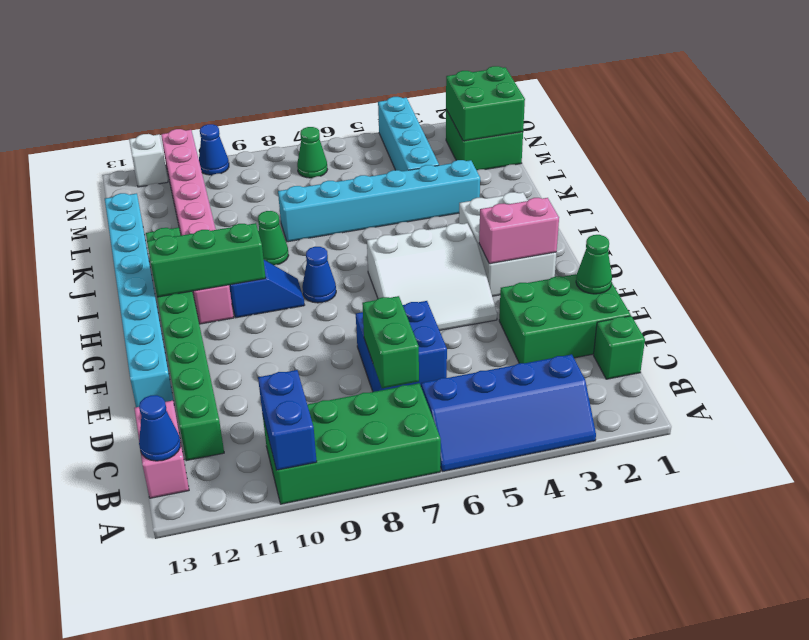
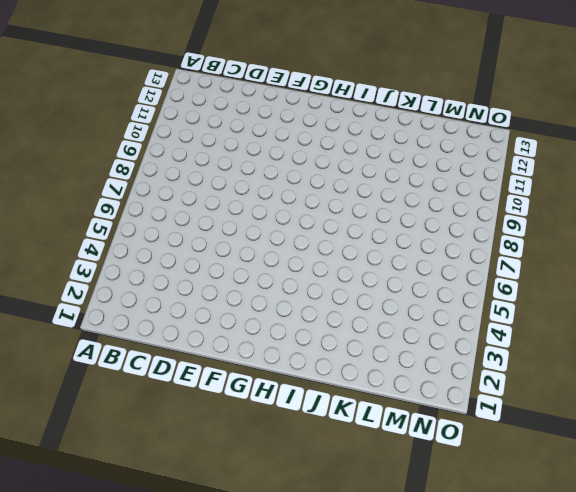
none -> blue slope A3:B6 level 1 top B
none -> green brick A7:B10 level 1
none -> pink brick B13:C13 level 1

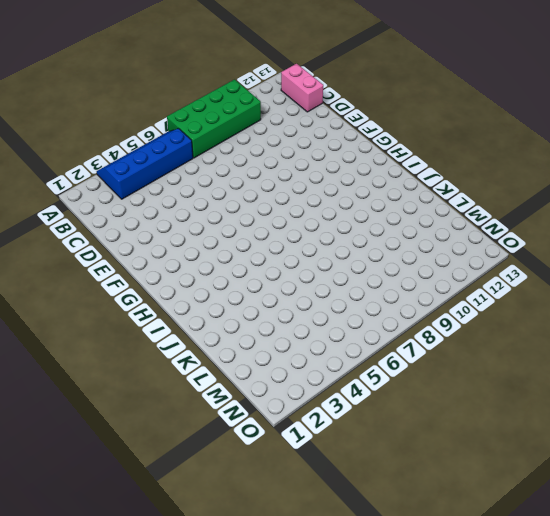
none -> green brick C1 level 1
none -> green brick C12:J12 level 1
none -> green brick D1:E3 level 1

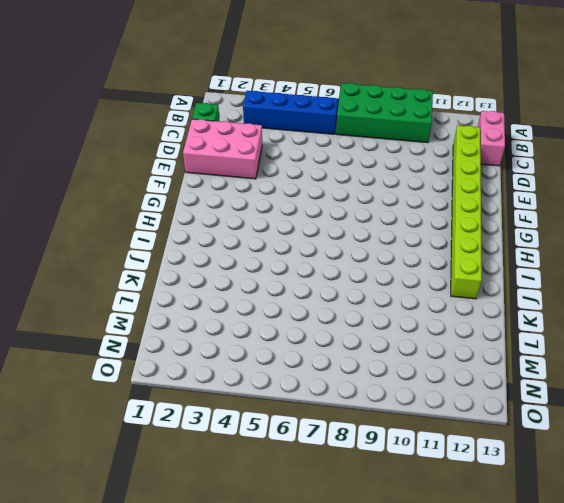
lime brick C12:J12 level 1 -> green brick C12:J12 level 1
pink brick D1:E3 level 1 -> green brick D1:E3 level 1
none -> blue brick D6:E7 level 1
none -> cyan brick E13:L13 level 1
none -> white slope F4:H6 level 1 top H

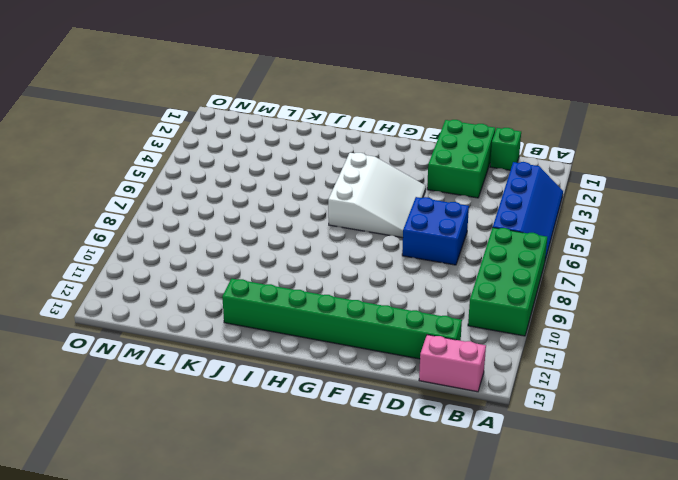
none -> cyan brick E13:L13 level 1
none -> white brick G2:I3 level 1
none -> blue cone H8 level 1

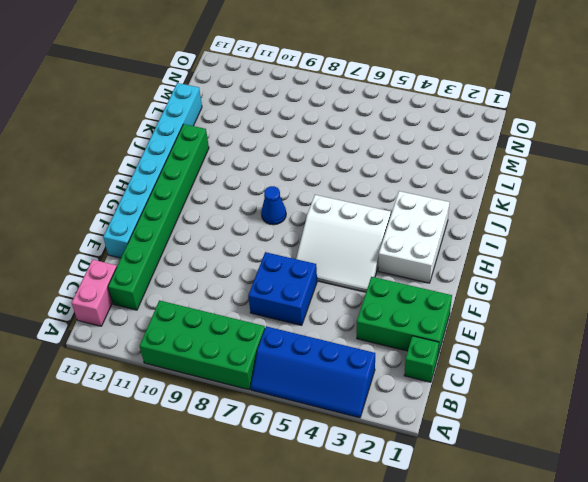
none -> blue slope H9:H10 level 1 top 10
none -> pink brick H11:O11 level 1
none -> green cone J9 level 1

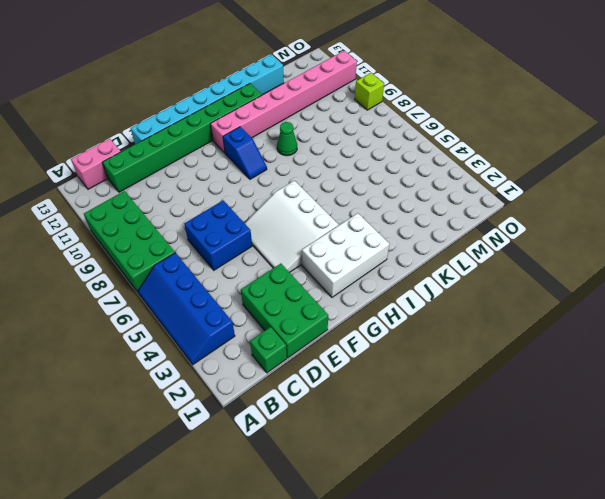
lime brick O9 level 1 -> none
none -> blue cone H8 level 1
none -> cyan brick K3:K8 level 1
none -> cyan brick L4:O4 level 1

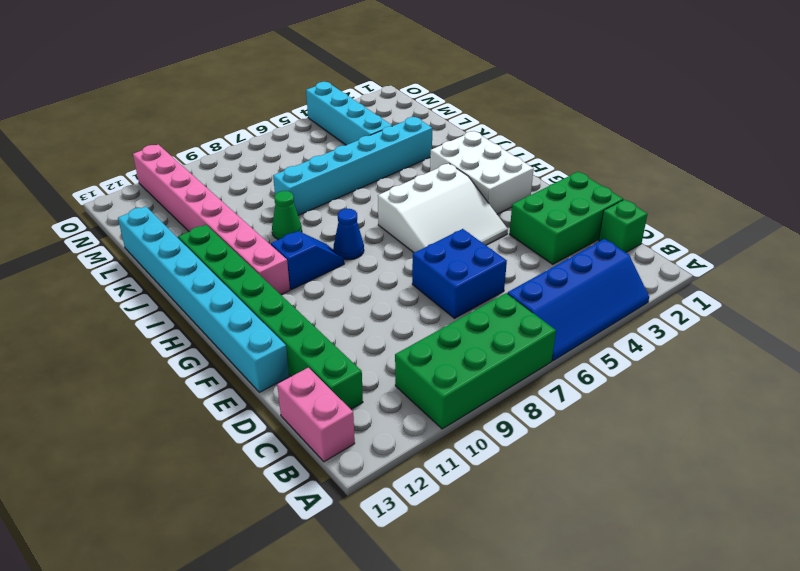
none -> green brick M1:N2 level 1
none -> green cone N7 level 1
none -> blue cone O10 level 1

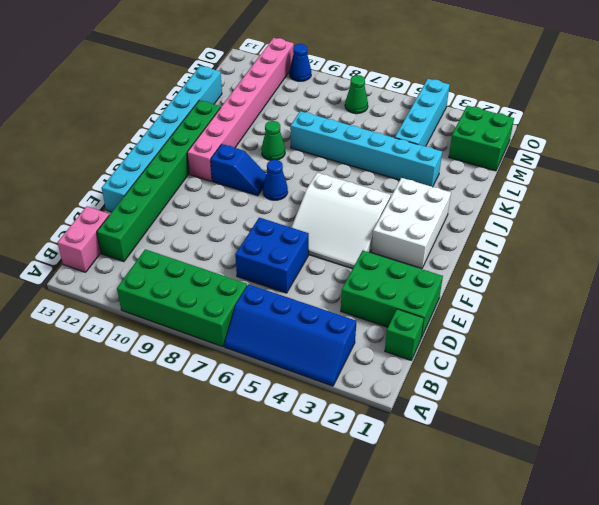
none -> white brick O12 level 1
none -> blue brick A10:B10 level 2
none -> blue cone B13 level 2

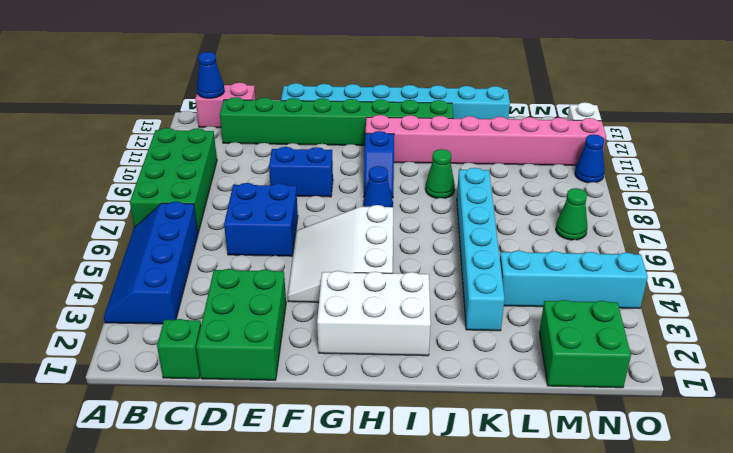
blue brick E9:F9 level 1 -> blue brick A10:B10 level 2
none -> green brick C7:D7 level 2
none -> green cone E1 level 2
none -> pink brick G2:G3 level 2

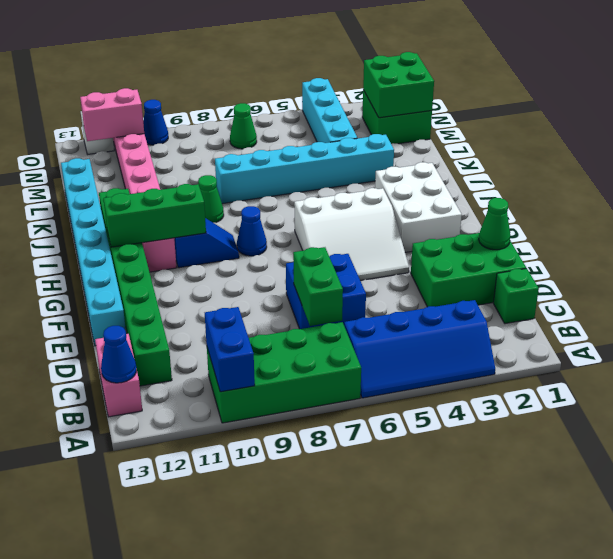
pink brick N11:N12 level 2 -> pink brick G2:G3 level 2

